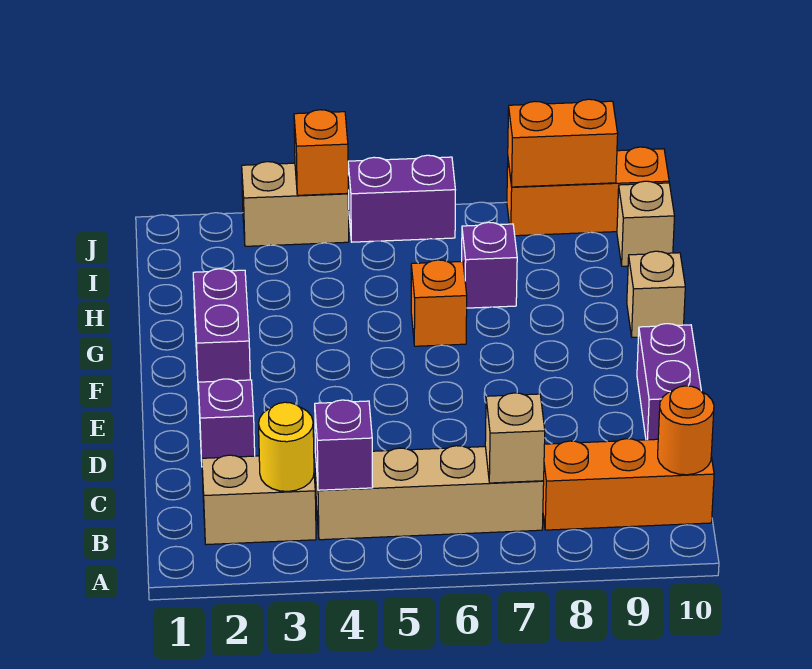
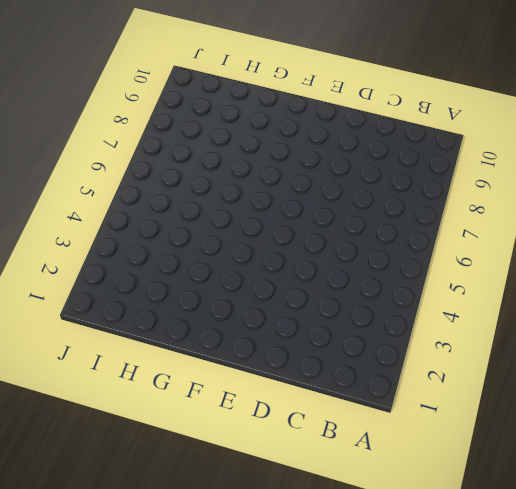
none -> tan brick B2:B3 level 1
none -> tan brick B4:B7 level 1
none -> orange brick B8:B10 level 1

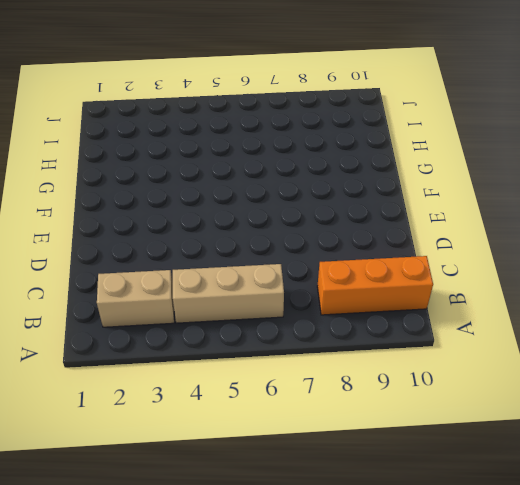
tan brick B4:B6 level 1 -> tan brick B4:B7 level 1
none -> purple brick D2 level 1
none -> purple brick D10:E10 level 1
none -> purple brick F2:G2 level 1

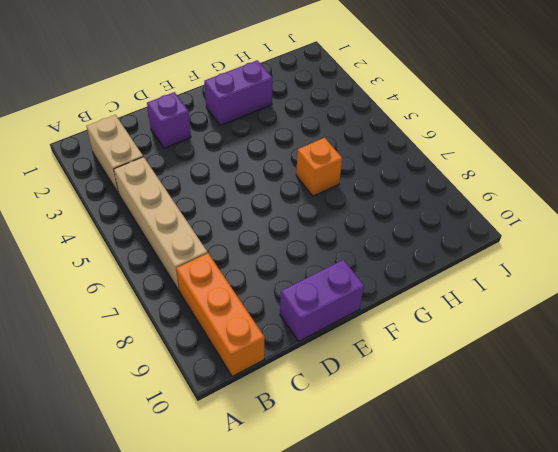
none -> tan brick G10 level 1
none -> purple brick H7 level 1
none -> tan brick I10 level 1

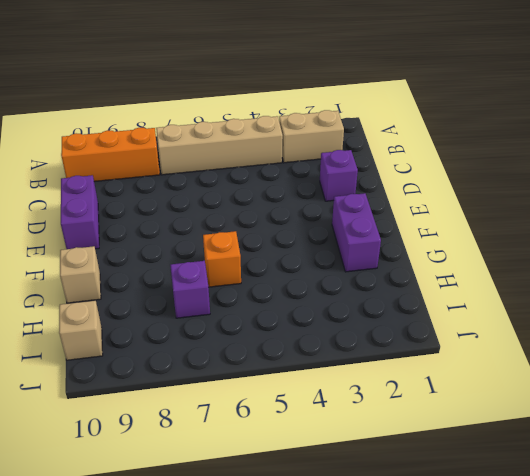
none -> tan brick J3:J4 level 1
none -> purple brick J5:J6 level 1
none -> orange brick J8:J10 level 1

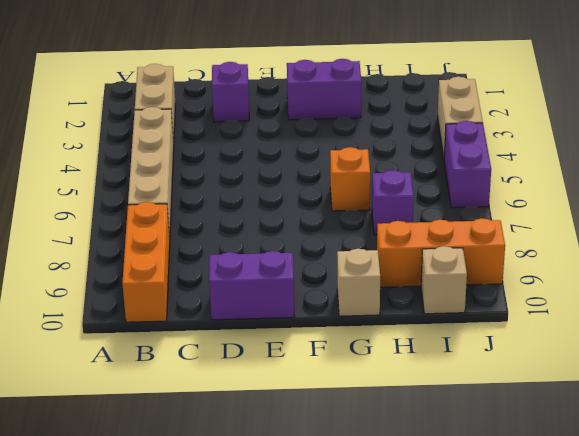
orange brick H9:J9 level 1 -> orange brick J8:J10 level 1
none -> yellow round brick B3 level 2
none -> purple brick B4 level 2
none -> tan brick B7 level 2

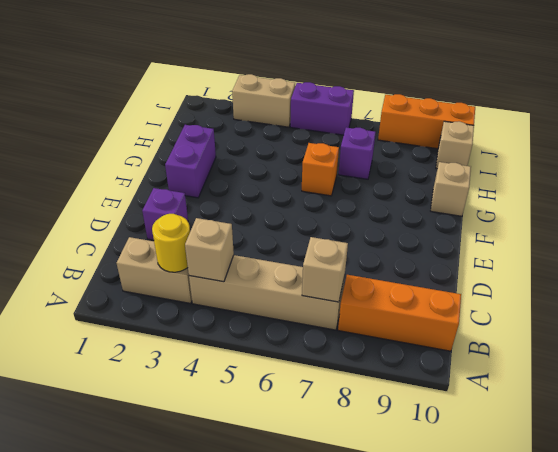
tan brick B4 level 2 -> purple brick B4 level 2
none -> purple brick D10:E10 level 1
none -> orange round brick B10 level 2
none -> orange brick J4 level 2

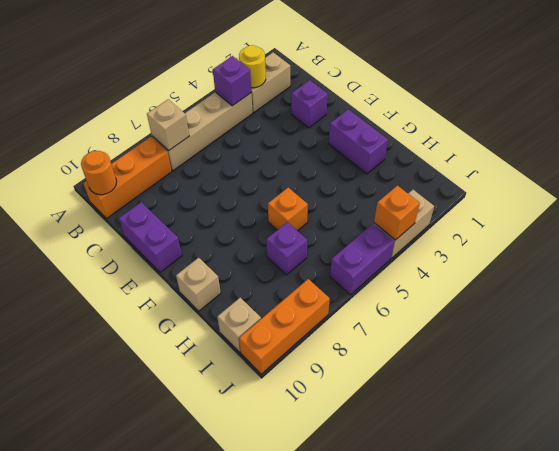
none -> orange brick J8:J9 level 2

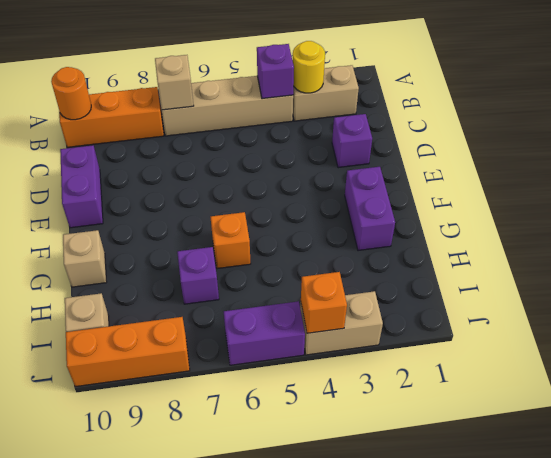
none -> orange brick J8:J9 level 2

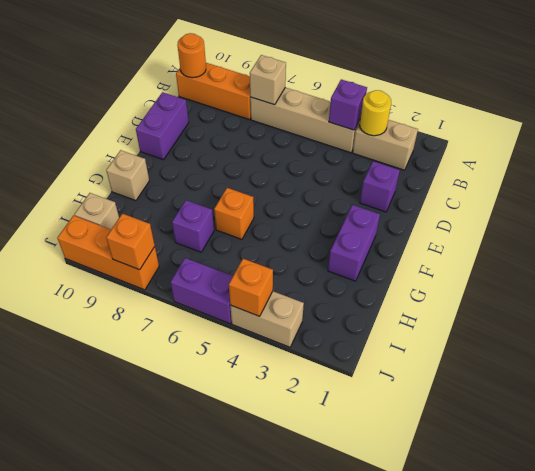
orange brick J8 level 2 -> orange brick J8:J9 level 2

